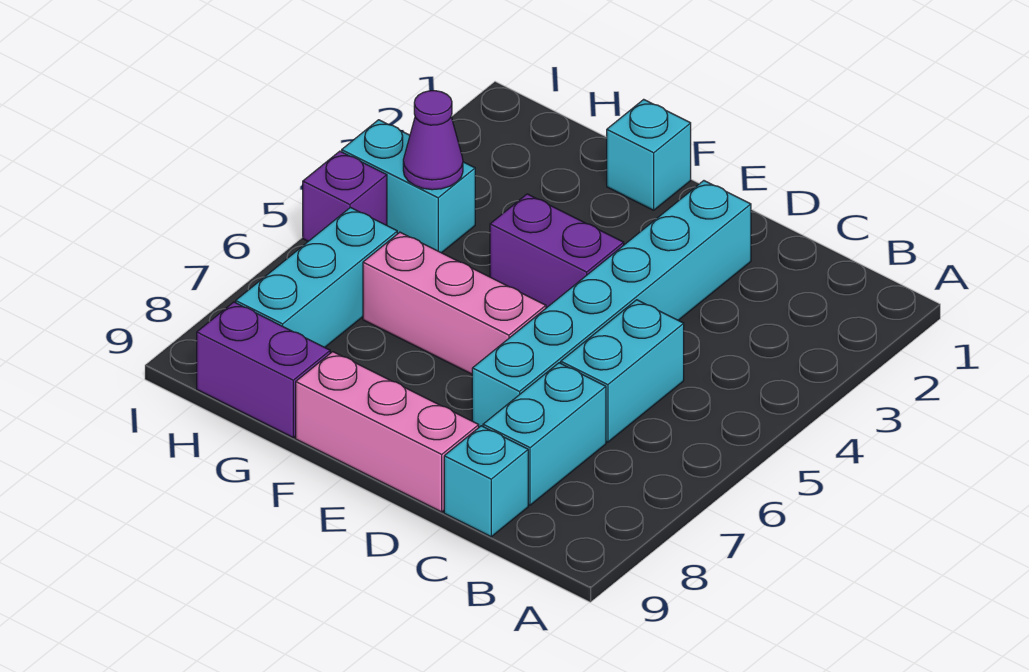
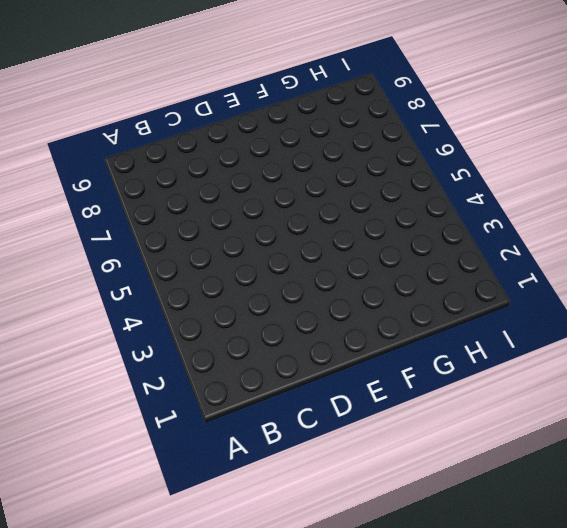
none -> cyan brick C5:C6 level 1
none -> cyan brick C7:C8 level 1
none -> cyan brick C9 level 1

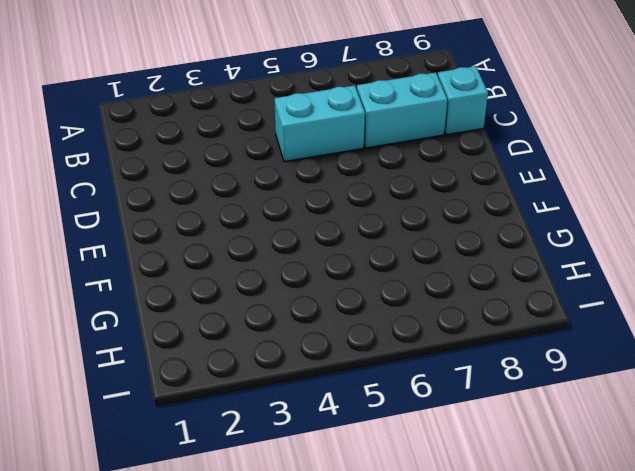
none -> cyan brick D2:D7 level 1
none -> pink brick D9:F9 level 1
none -> purple brick E4:F4 level 1

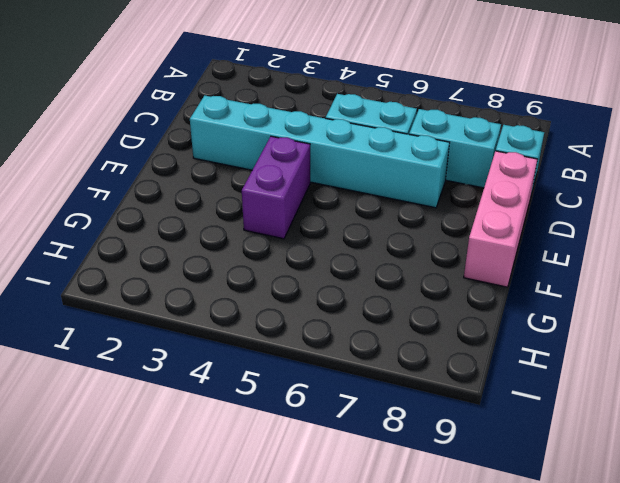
none -> pink brick E6:G6 level 1
none -> cyan brick F1 level 1
none -> purple brick G9:H9 level 1

